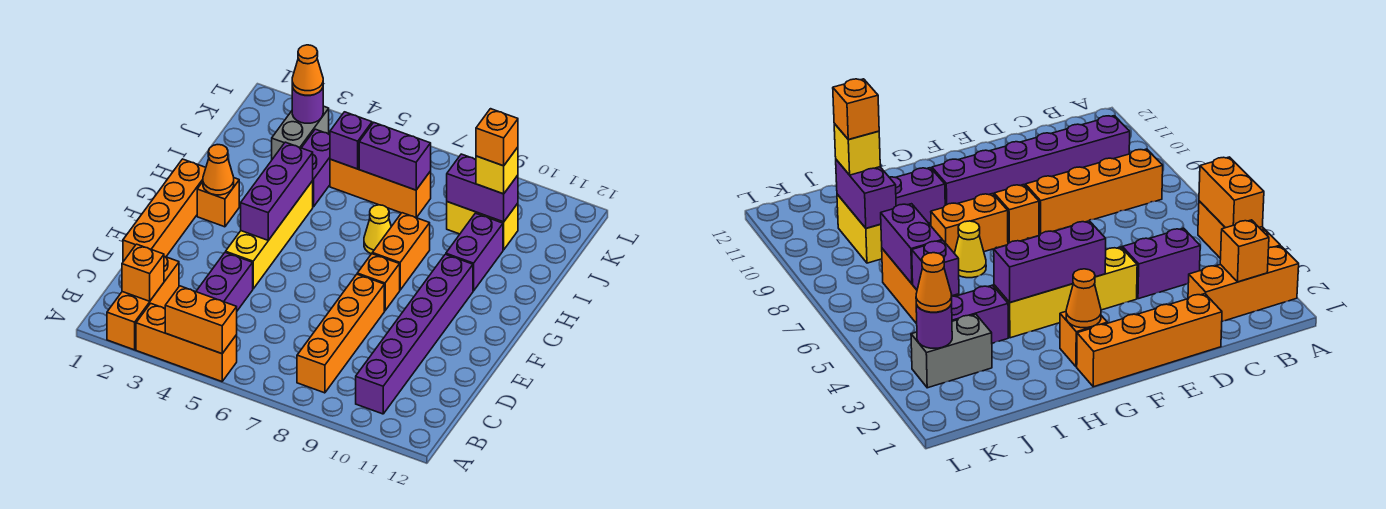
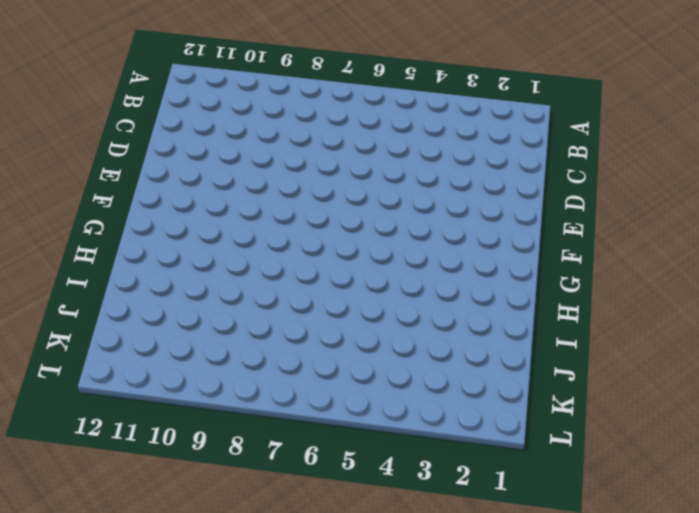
none -> orange brick A2:C2 level 1
none -> orange brick A3:A5 level 1
none -> orange brick B8:E8 level 1

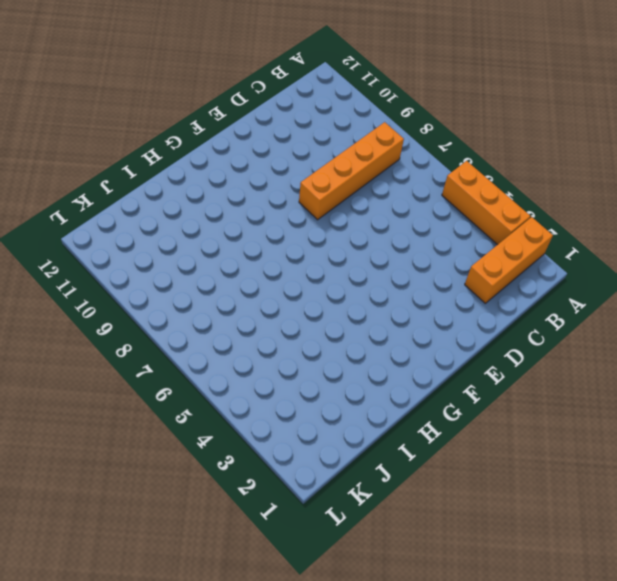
none -> purple brick B10:G10 level 1
none -> purple brick C4:D4 level 1
none -> orange brick D1:G1 level 1

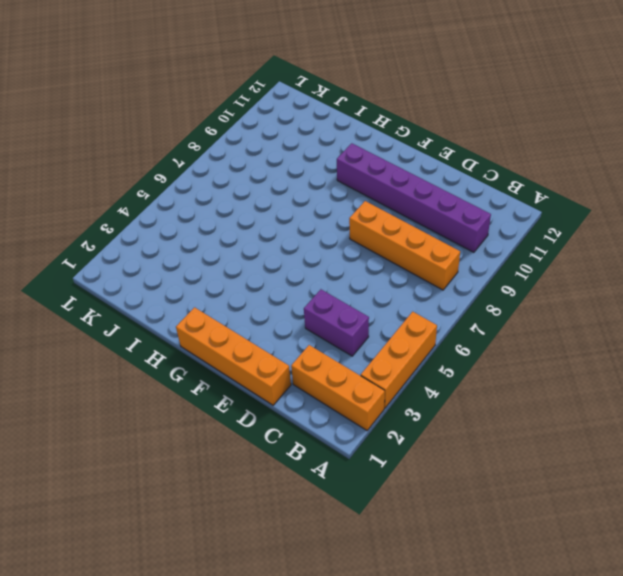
none -> yellow brick E4:H4 level 1
none -> orange brick F8 level 1
none -> orange brick G2 level 1

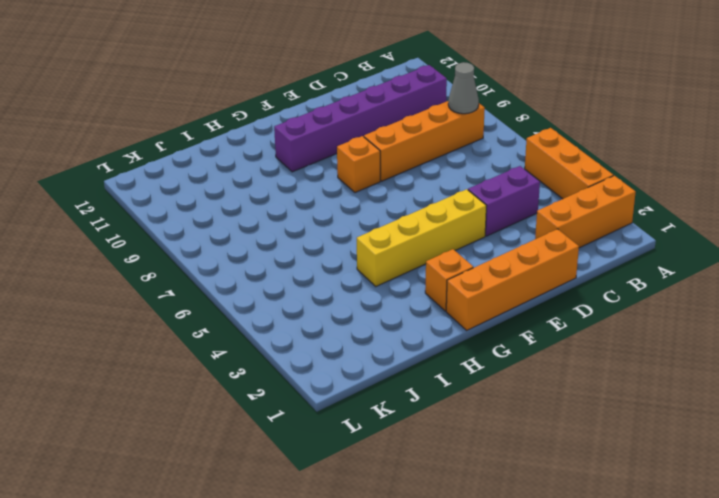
grey cone B8 level 2 -> none
none -> orange brick G8:H8 level 1
none -> yellow cone H7 level 1
none -> purple brick H10:I10 level 1

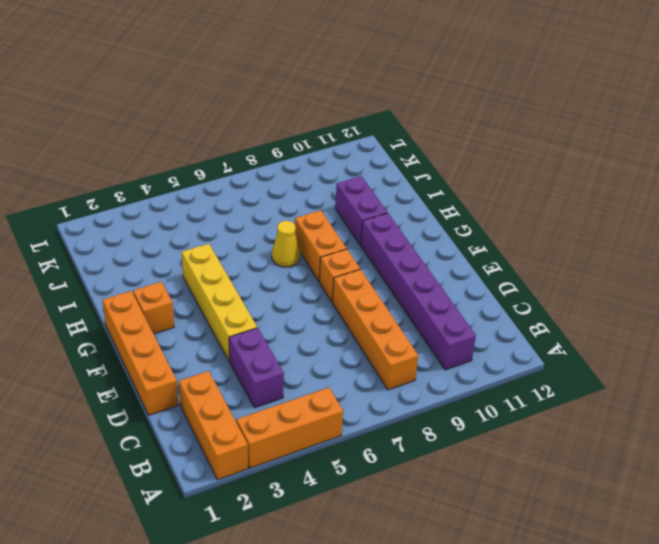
none -> purple brick I4:J4 level 1
none -> grey brick J3:K3 level 1
none -> orange brick J5:J7 level 1

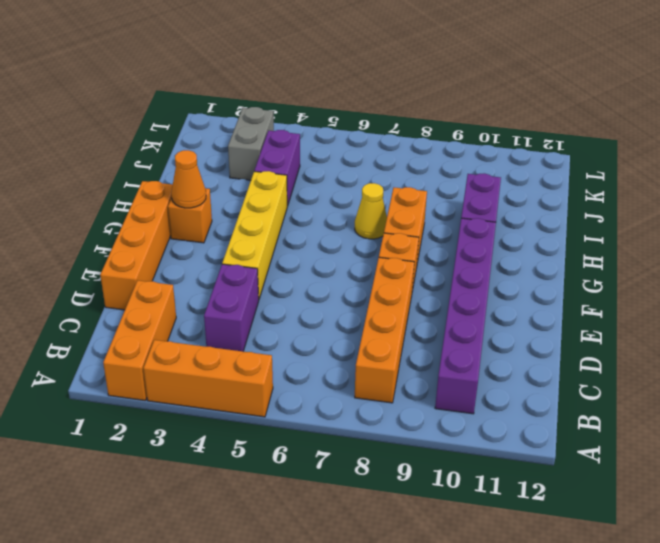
none -> orange brick J5:J7 level 1
none -> yellow brick J9:J10 level 1
none -> orange brick A4:A5 level 2

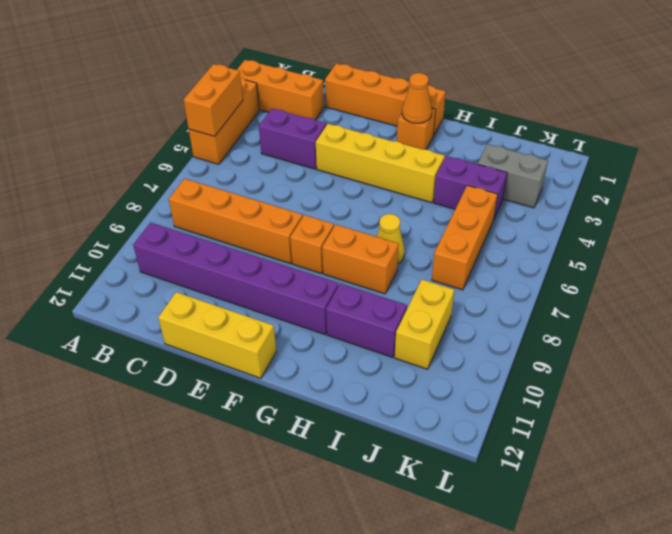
yellow brick D12:F12 level 1 -> none
none -> orange brick B2 level 2
none -> purple brick F4:H4 level 2
none -> purple brick J5 level 2

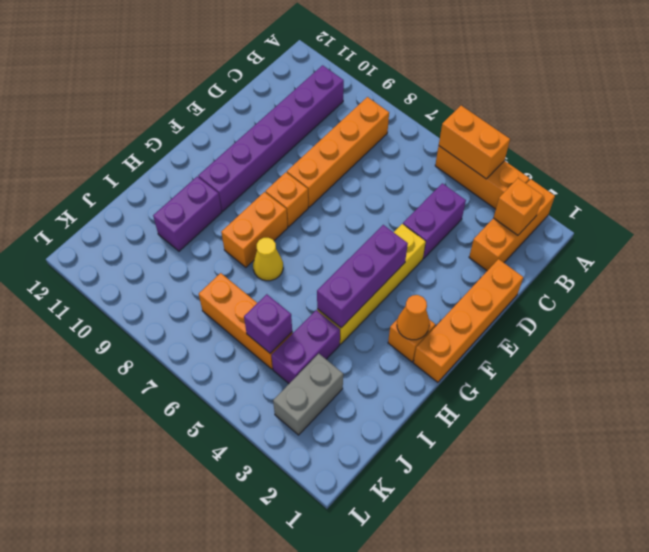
none -> yellow brick J9:J10 level 1
none -> purple brick J6:J7 level 2
none -> purple brick J9:J10 level 2

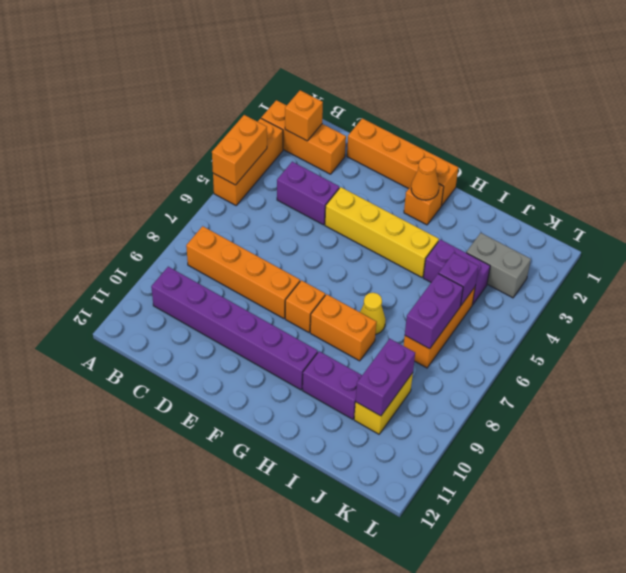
none -> purple brick F4:H4 level 2
none -> purple round brick K3 level 2
none -> yellow brick J10 level 3

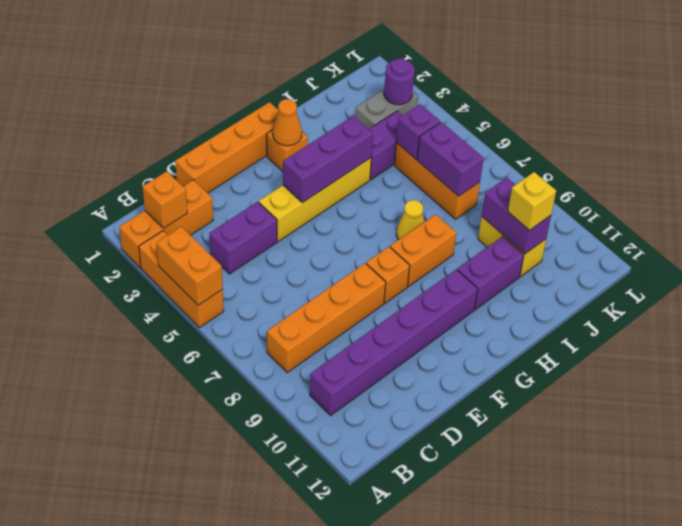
none -> orange cone K3 level 3
none -> orange brick J10 level 4

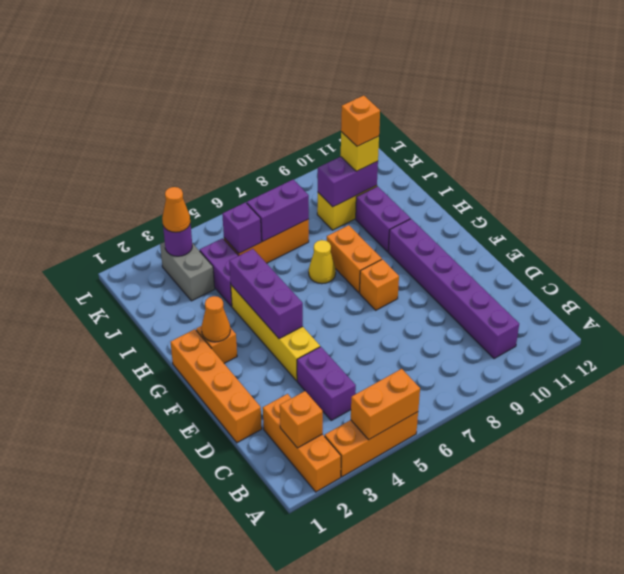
none -> orange brick B8:E8 level 1

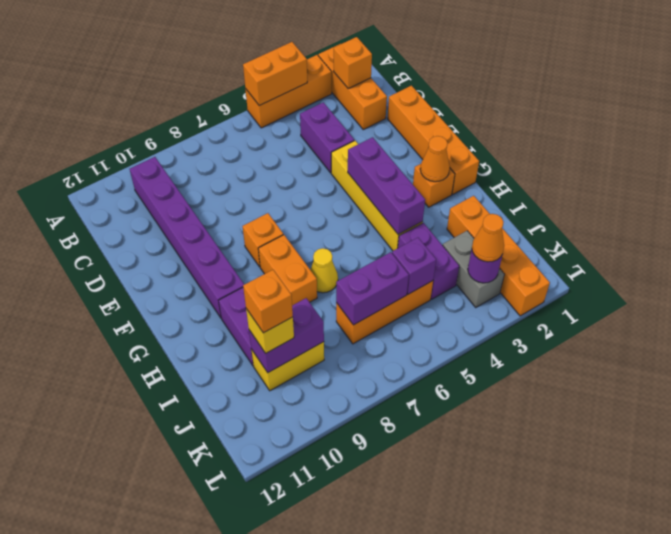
orange brick I2:L2 level 1 -> orange brick B8:E8 level 1

